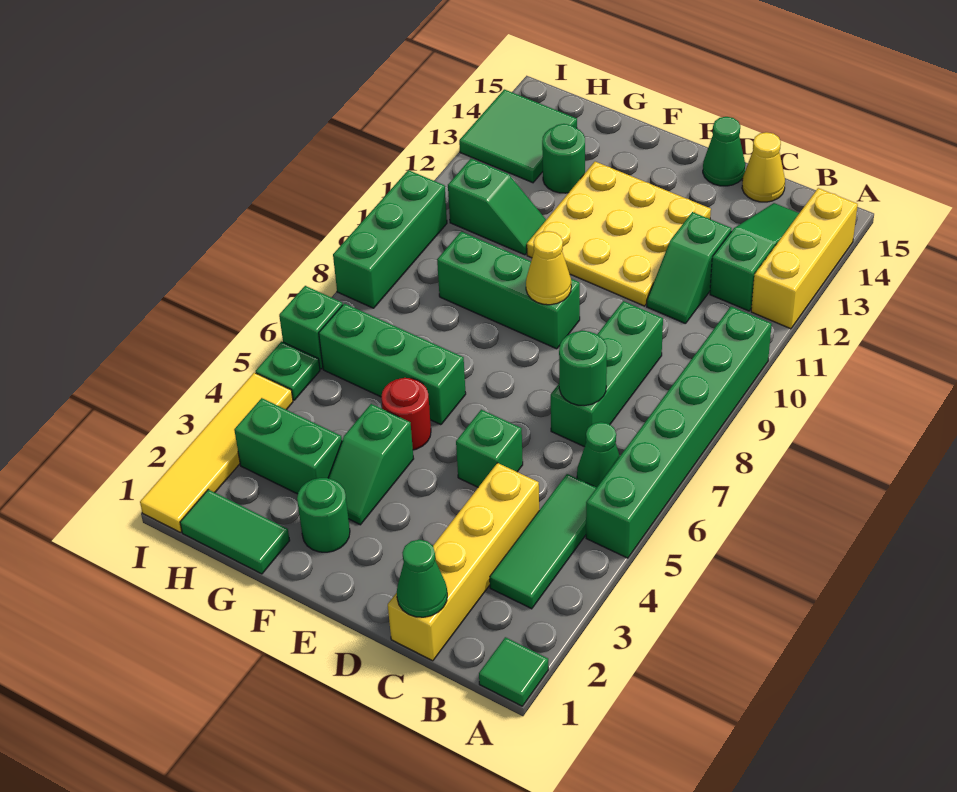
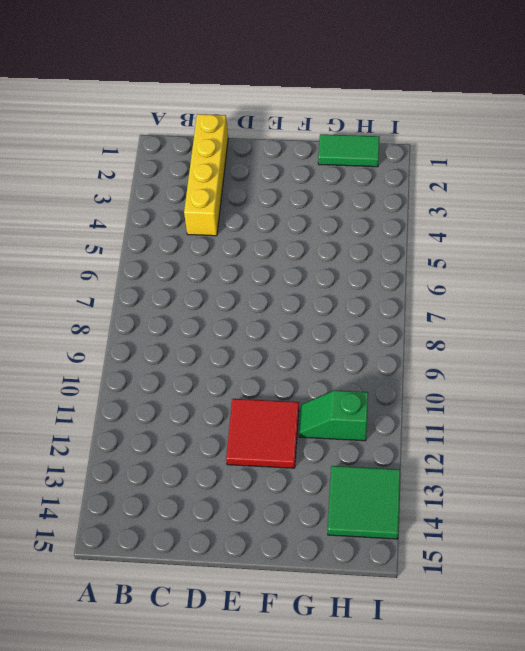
red tile E11:F12 level 1 -> yellow plate D11:F13 level 1
none -> green tile A1 level 1
none -> green brick A5:A10 level 1
none -> yellow brick A12:A14 level 1
none -> green tile B3:B5 level 1

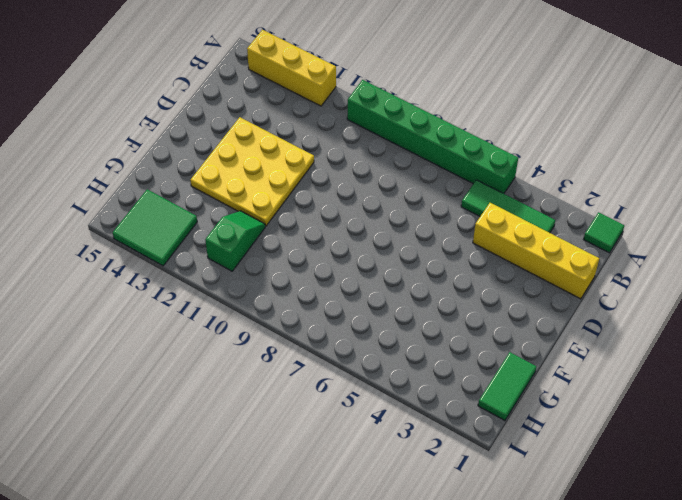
none -> green cone B6 level 1
none -> green slope B12:B14 level 1 top 12
none -> green brick C7:C9 level 1
none -> green slope C11:C12 level 1 top 12

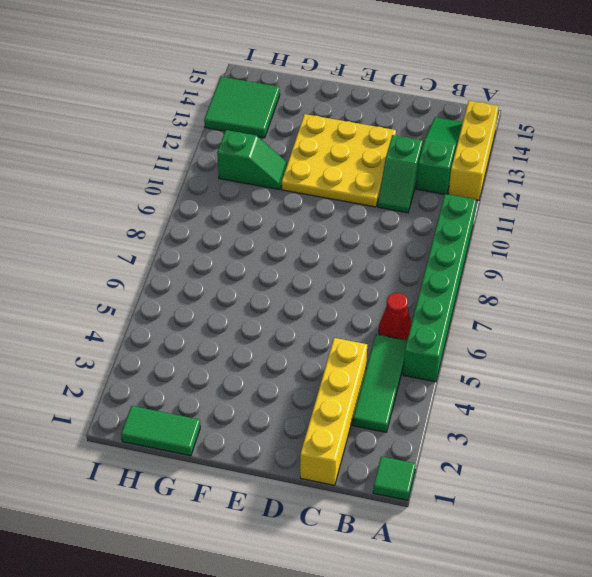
red cone B6 level 1 -> green cone B6 level 1
none -> green brick C7:C9 level 1
none -> yellow cone C15 level 1
none -> green brick D5 level 1
none -> green cone D15 level 1

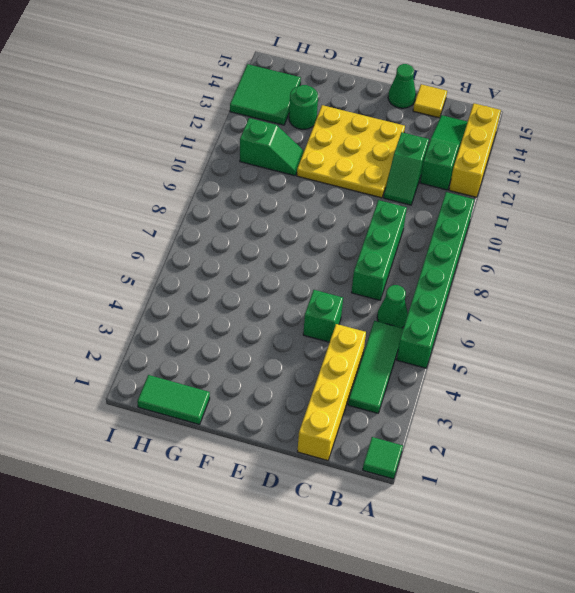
yellow tile C15 level 1 -> yellow cone C15 level 1
none -> green brick E9:G9 level 1
none -> green round brick F2 level 1
none -> green slope F3:F4 level 1 top 4
none -> red round brick F5 level 1

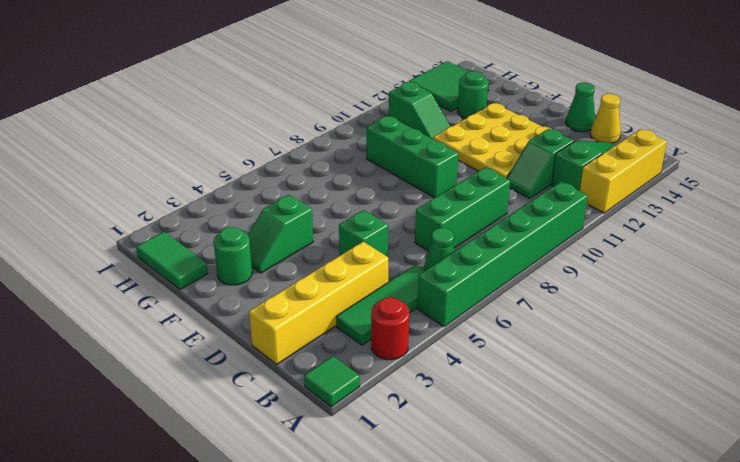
red round brick A3 level 1 -> red round brick F5 level 1
none -> green brick F6:H6 level 1
none -> green brick G3:H3 level 1
none -> yellow tile I1:I4 level 1
none -> green plate I5 level 1

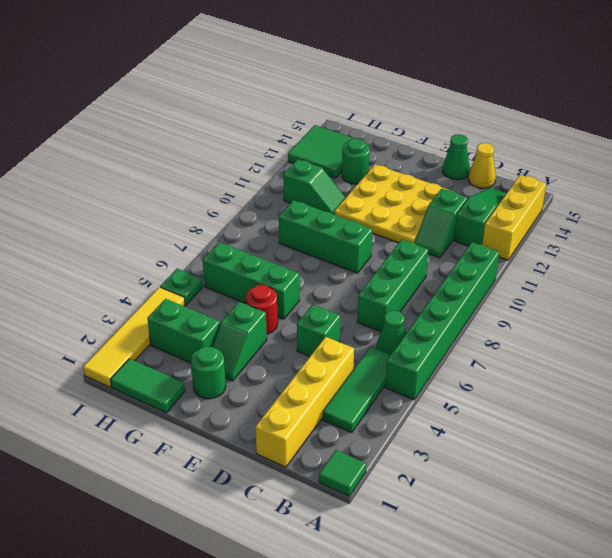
none -> green brick I6 level 1
none -> green brick I8:I10 level 1
none -> green cone C1 level 2
none -> green round brick C7 level 2

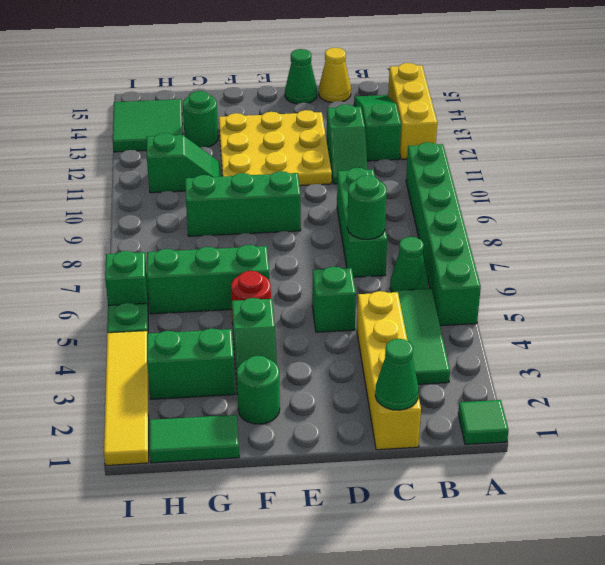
none -> green brick I8:I10 level 1
none -> yellow cone E9 level 2

